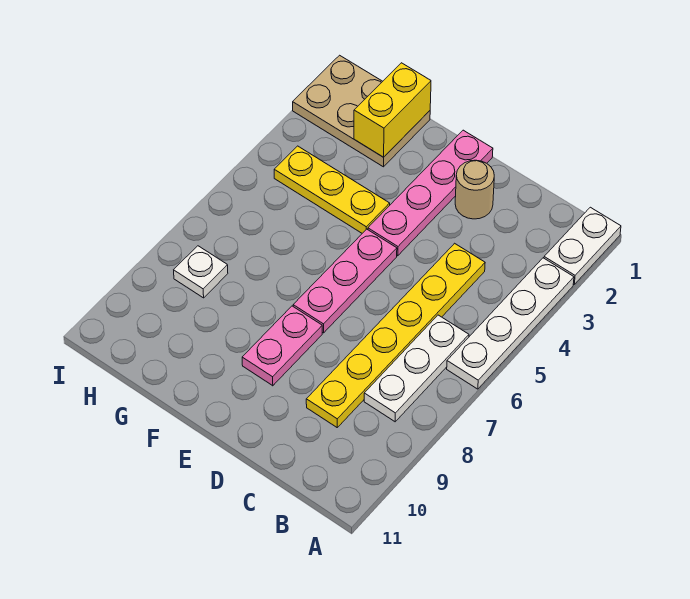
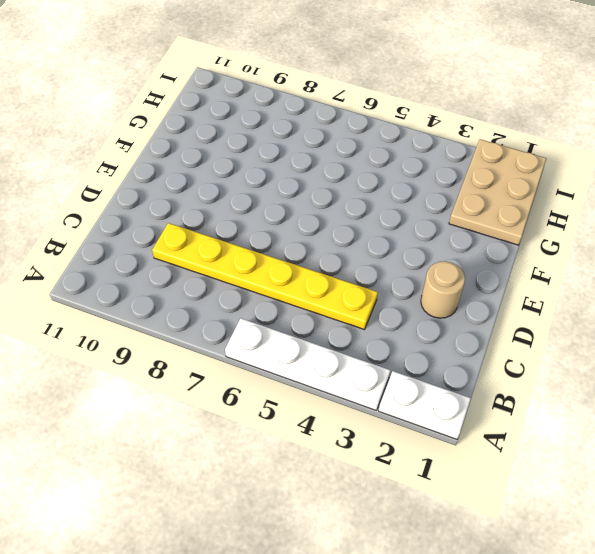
none -> white plate B6:B8 level 1
none -> pink plate E1:E4 level 1
none -> pink plate E5:E7 level 1

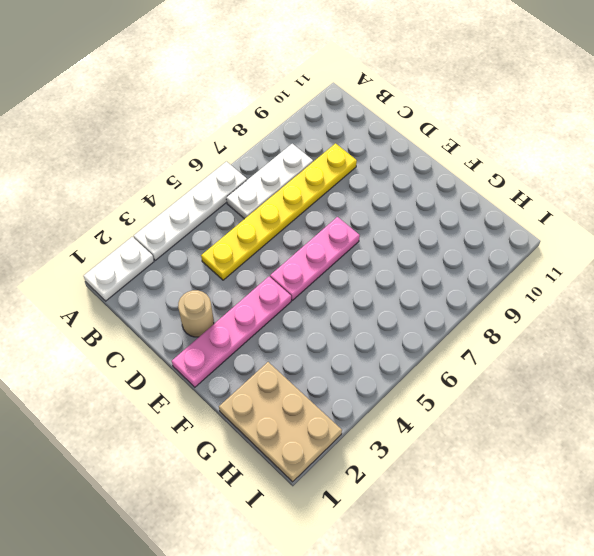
none -> pink plate E8:E9 level 1
none -> yellow plate F4:H4 level 1
none -> white plate H8 level 1

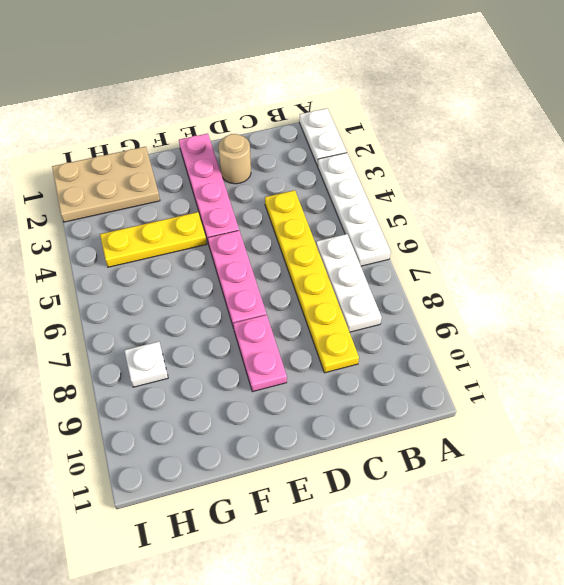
none -> yellow brick G1:G2 level 2

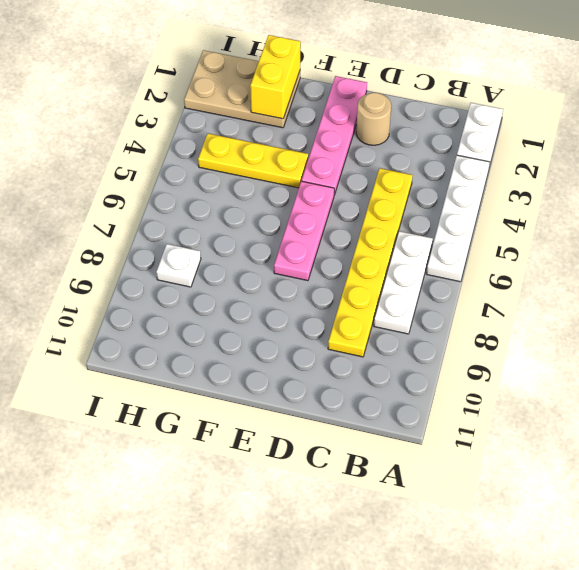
none -> pink plate E8:E9 level 1

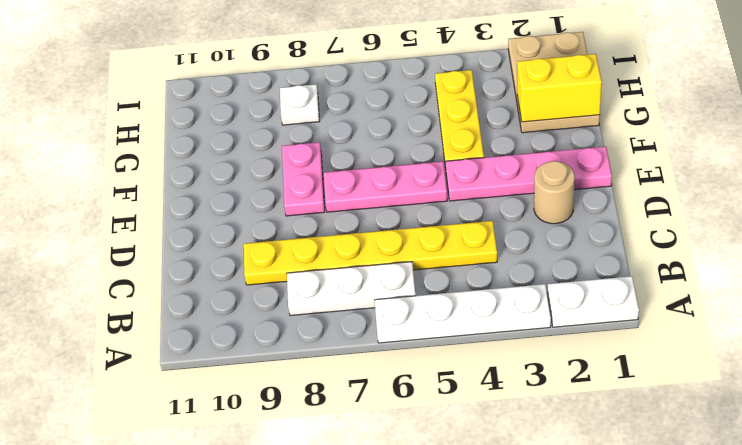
pink plate E8:F8 level 1 -> pink plate E8:E9 level 1

